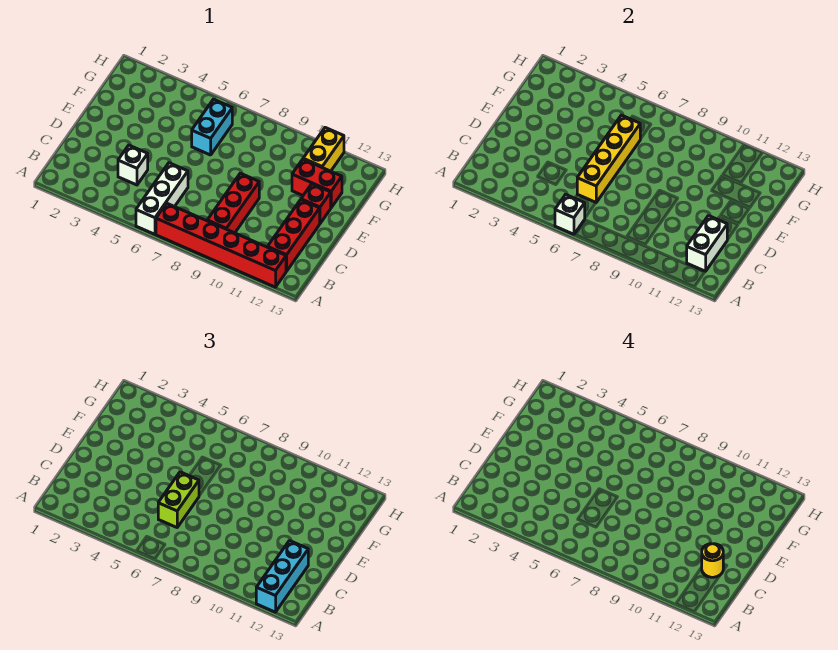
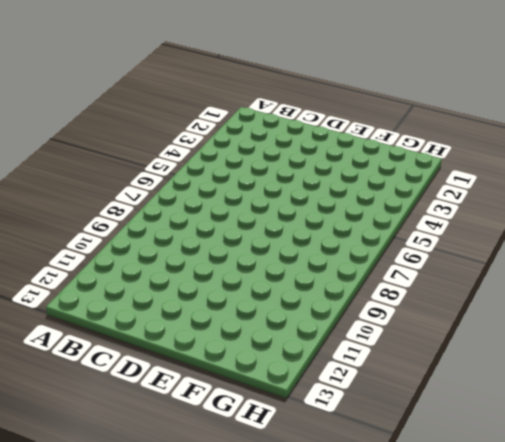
none -> white brick A6:C6 level 1
none -> red brick A7:A12 level 1
none -> red brick B9:D9 level 1

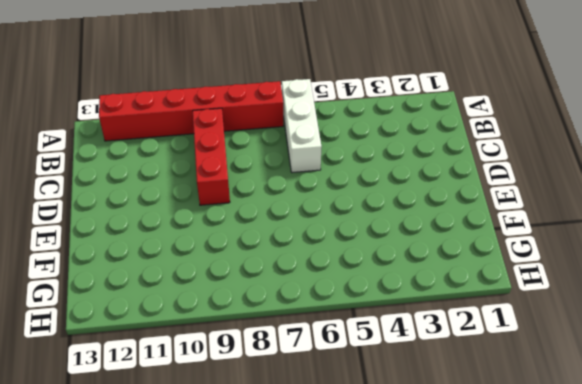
none -> red brick B12:D12 level 1
none -> white brick C4 level 1
none -> red brick E12 level 1

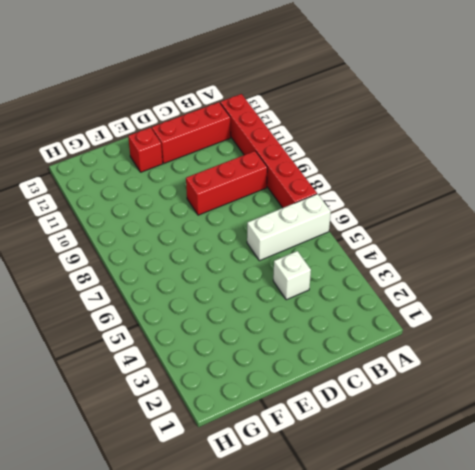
none -> cyan brick F6:G6 level 1
none -> red brick F11:F12 level 1
none -> yellow brick G11:H11 level 1

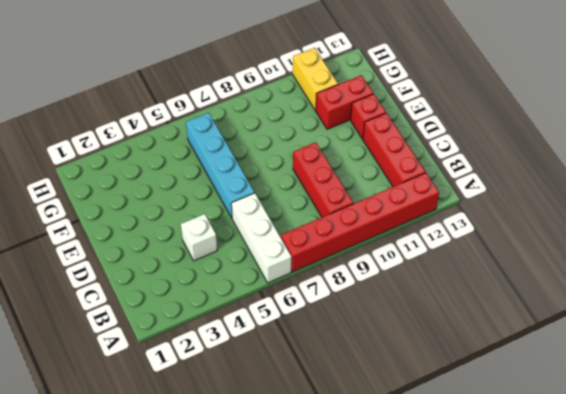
cyan brick D6:G6 level 1 -> cyan brick F6:G6 level 1
none -> white brick A6 level 2
none -> white brick B12:C12 level 2
none -> yellow brick C6:F6 level 2

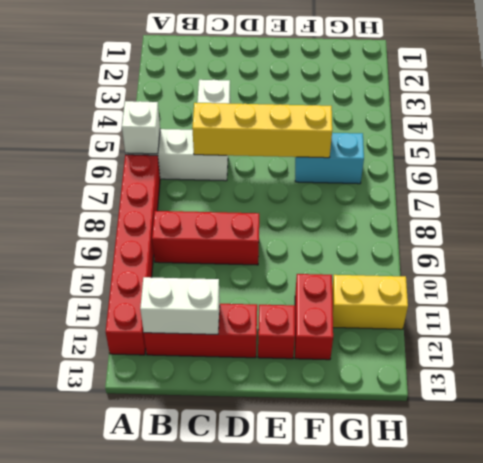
none -> cyan brick A12:C12 level 3
none -> lime brick C6:D6 level 3
none -> yellow round brick C12 level 4

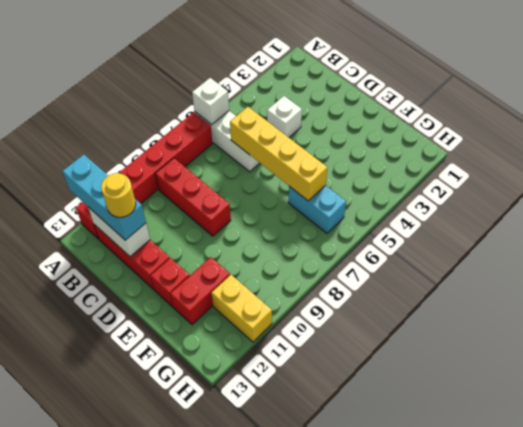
none -> lime brick C6:D6 level 3

